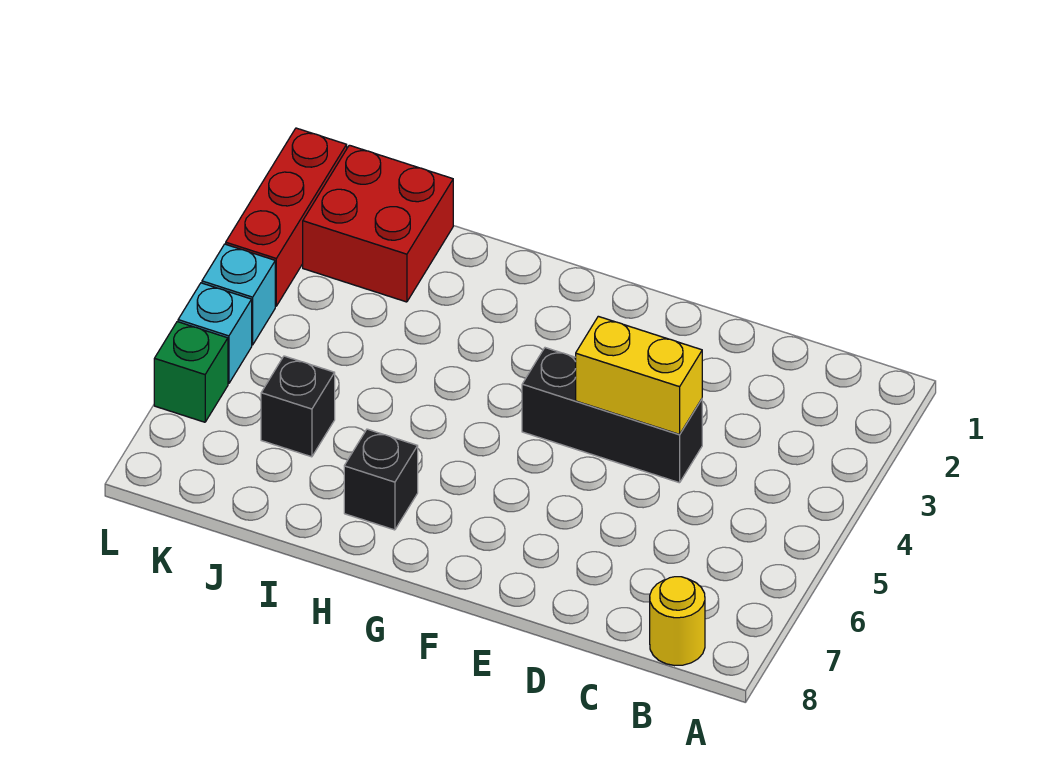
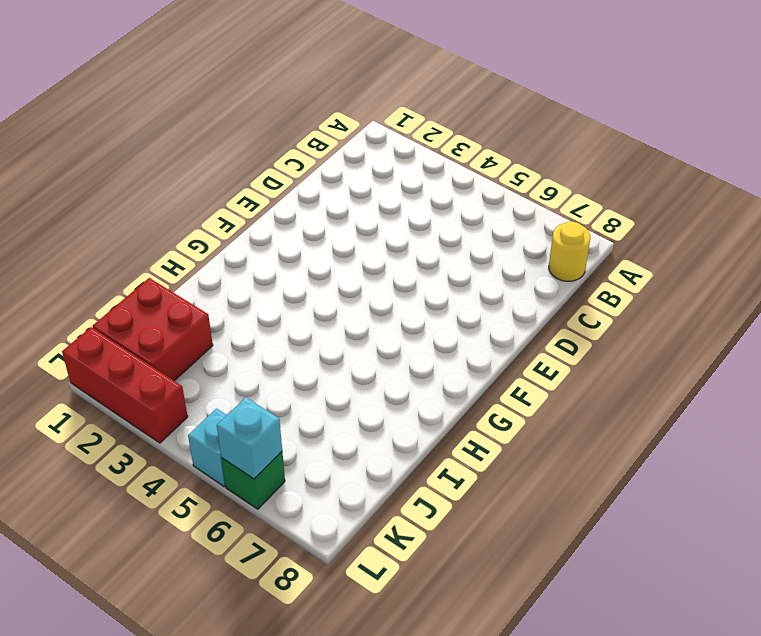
cyan brick L6 level 2 -> cyan brick L4 level 1
none -> black brick D4:F4 level 1
none -> black brick H7 level 1

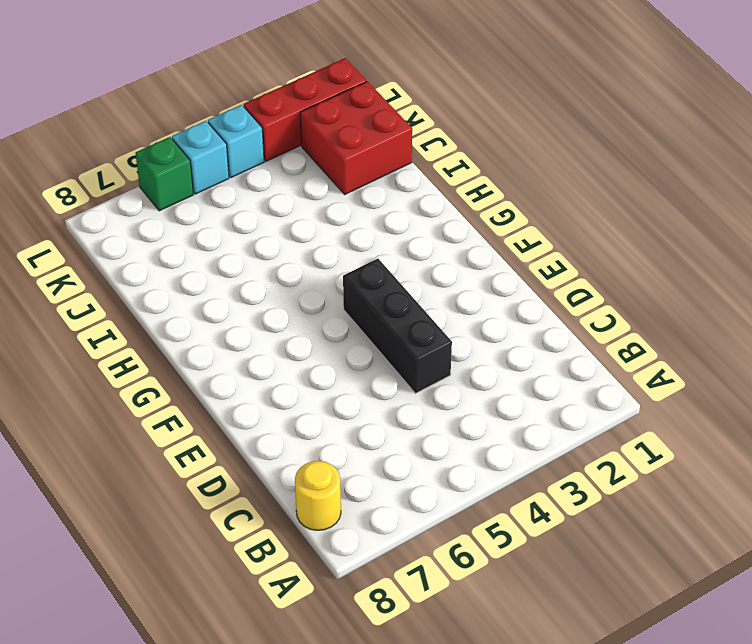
none -> black brick H7 level 1
none -> black brick J6 level 1

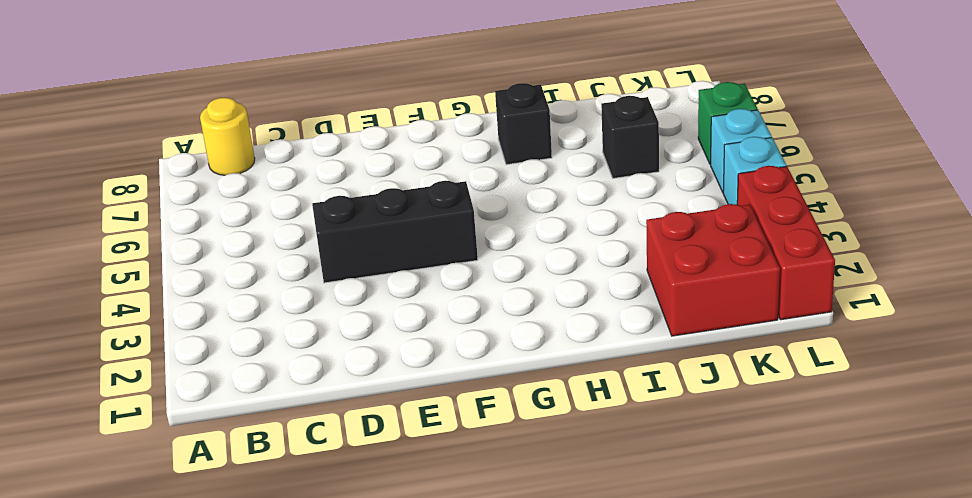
none -> yellow brick D4:E4 level 2

